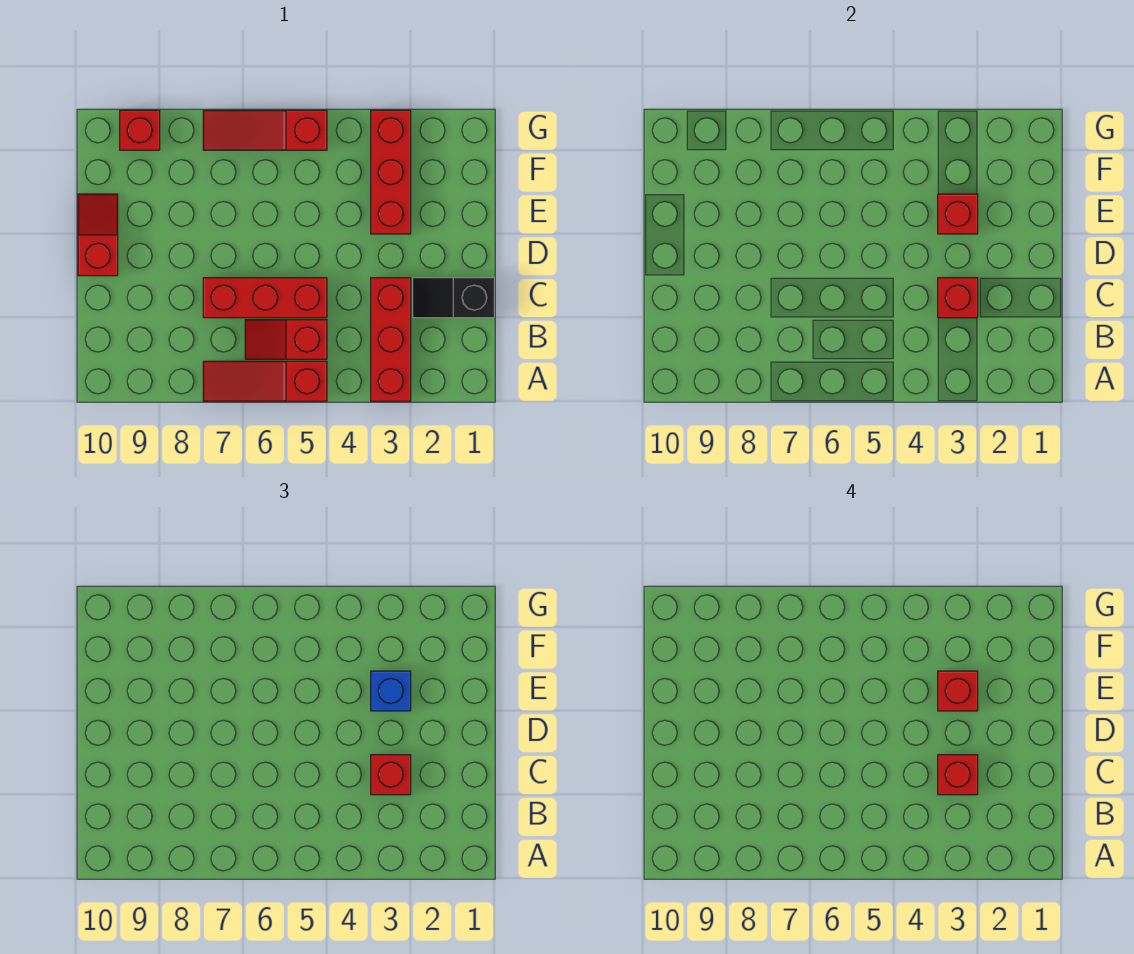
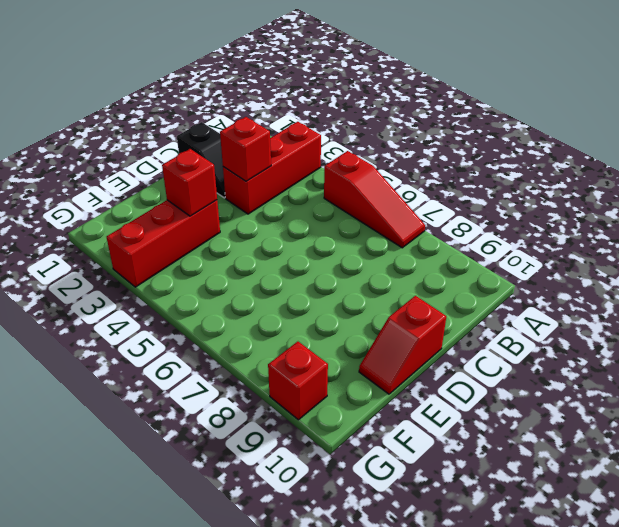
none -> red slope B5:B6 level 1 top 5
none -> red brick C5:C7 level 1
none -> red slope G5:G7 level 1 top 5

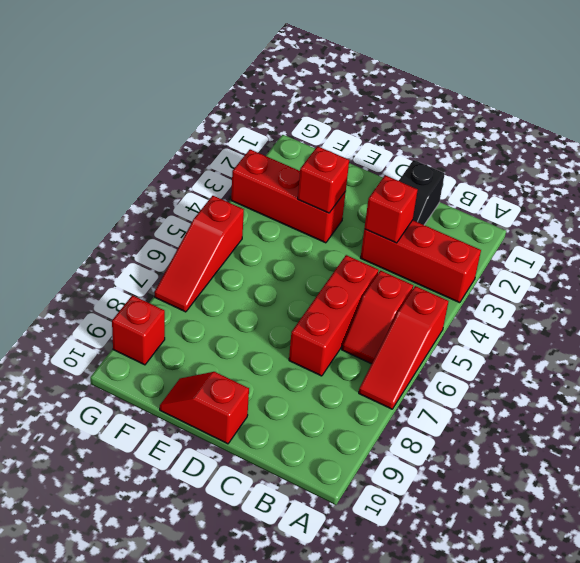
none -> red brick C3 level 3
none -> blue brick E3 level 3
none -> red brick C3 level 4

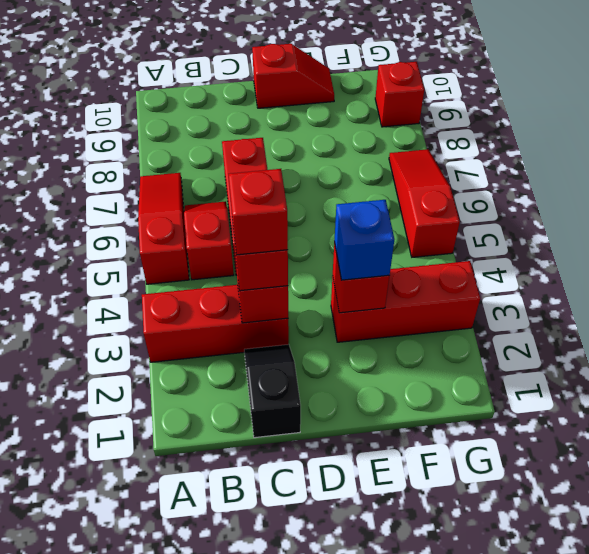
none -> red brick E3 level 4

